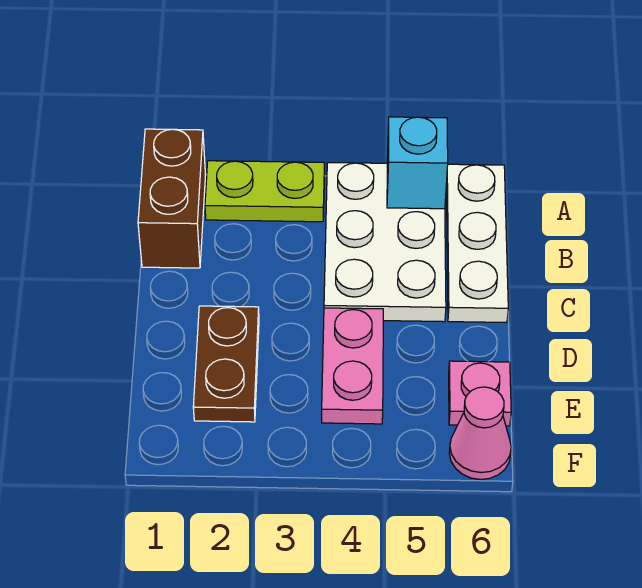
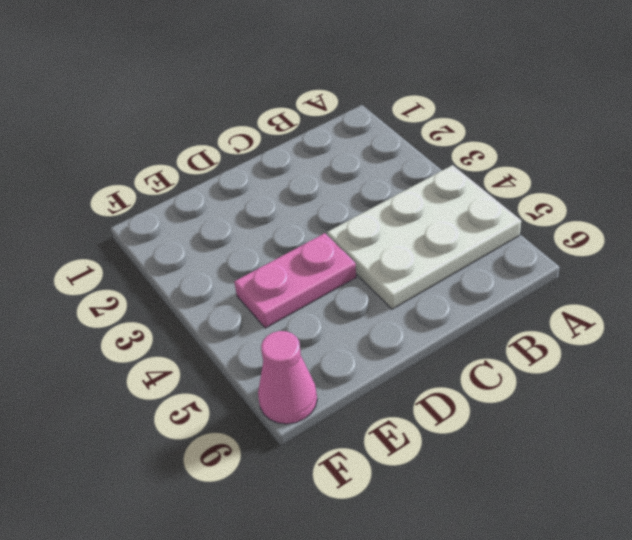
none -> brown brick A1:B1 level 1
none -> lime plate A2:A3 level 1

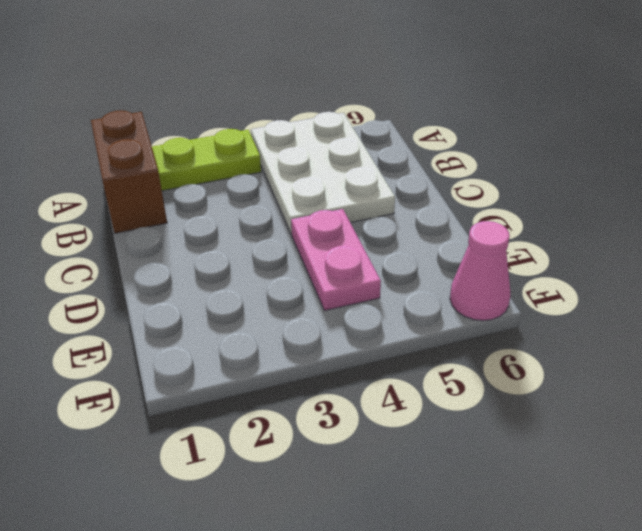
none -> white plate A6:C6 level 1
none -> brown plate D2:E2 level 1

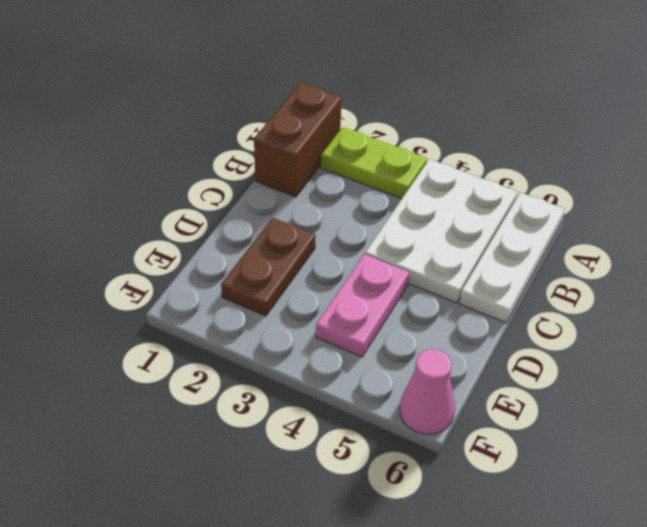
none -> pink plate E6 level 1
none -> cyan brick A5 level 2

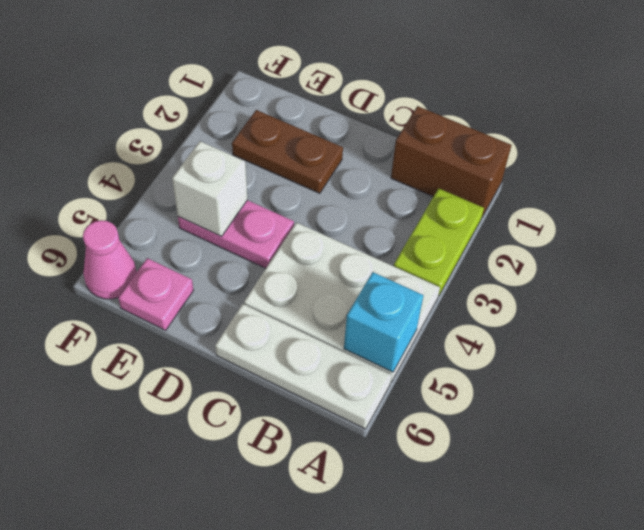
white brick E4 level 2 -> none

